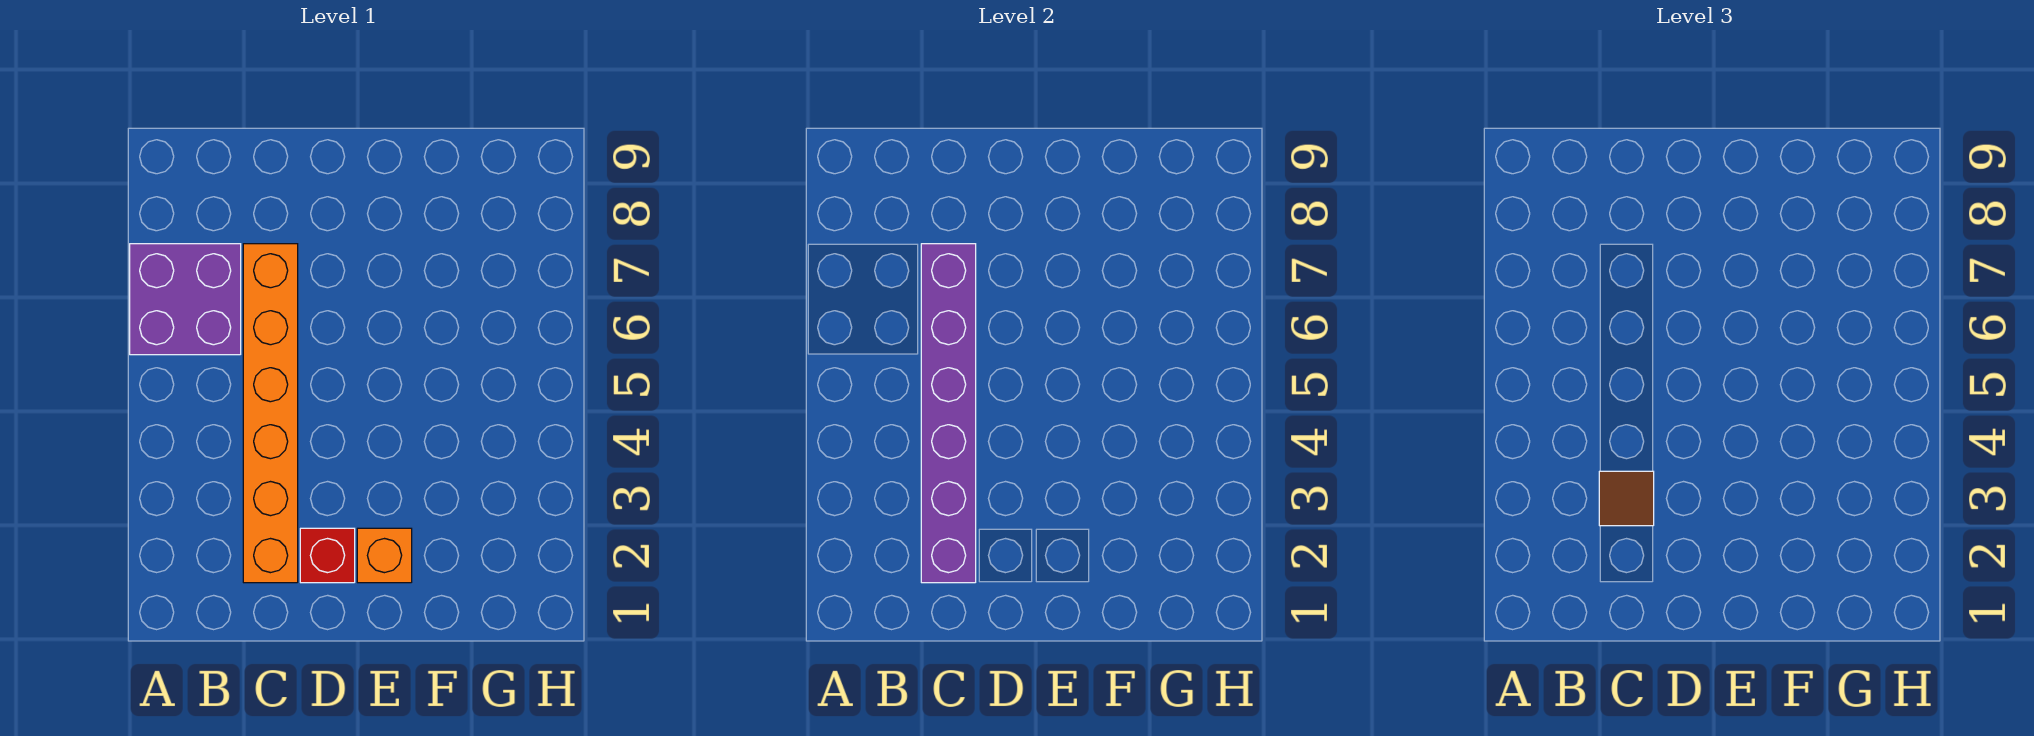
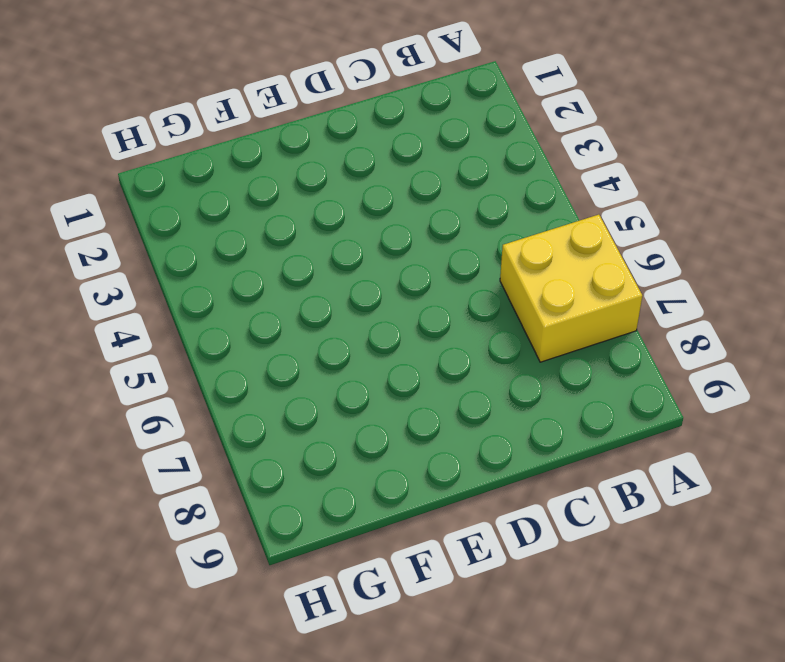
yellow brick A6:B7 level 1 -> purple brick A6:B7 level 1
none -> orange brick C2:C7 level 1
none -> red brick D2 level 1

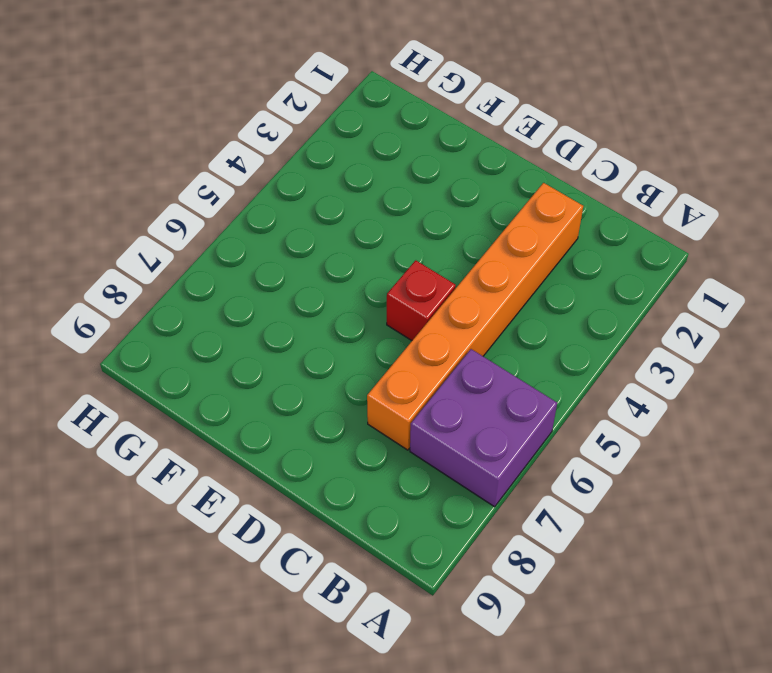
red brick D5 level 1 -> red brick D2 level 1
none -> orange brick E2 level 1
none -> purple brick C2:C7 level 2

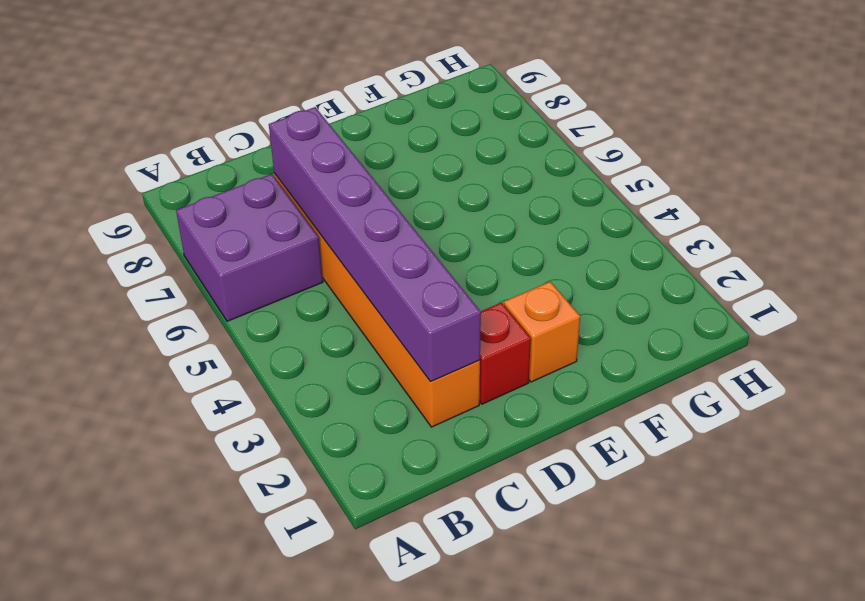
none -> brown tile C3 level 3

